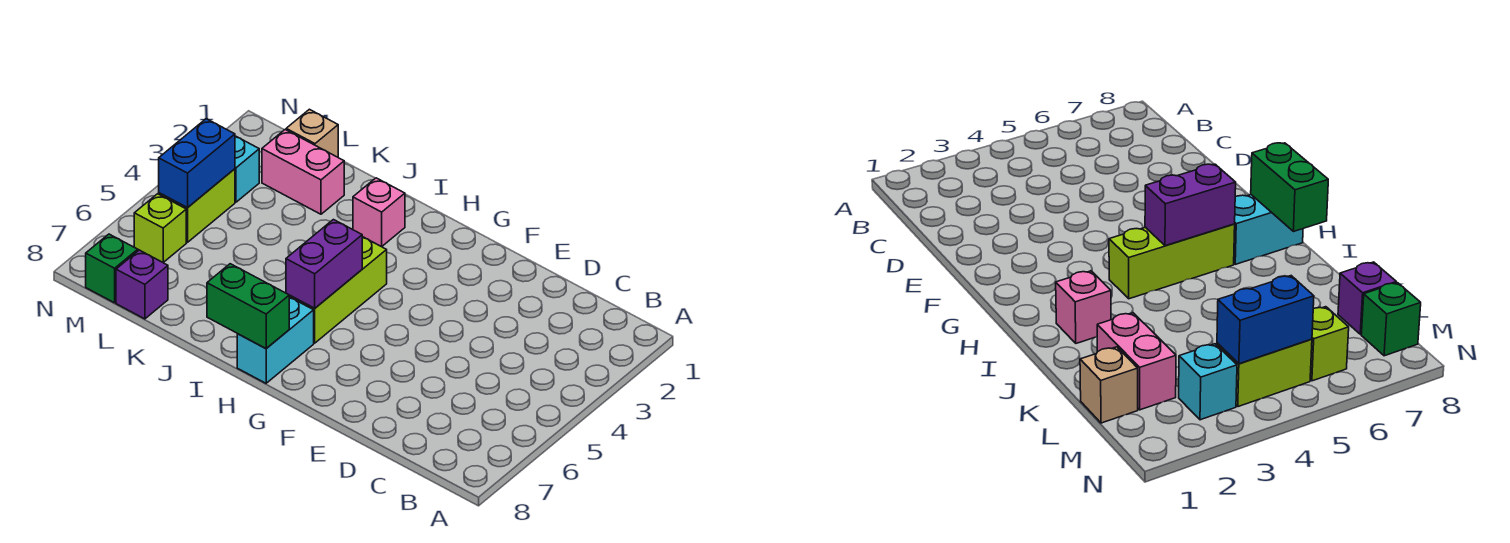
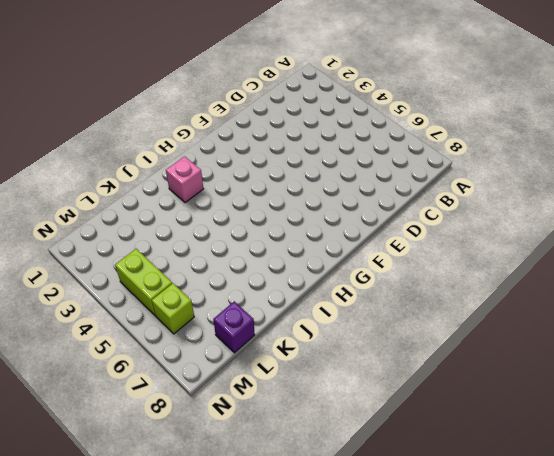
none -> lime brick H4:H6 level 1
none -> cyan brick H7:H8 level 1
none -> pink brick K2:L2 level 1

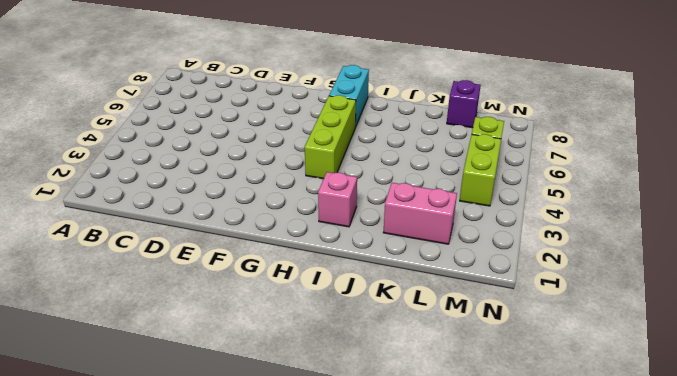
none -> tan brick L1 level 1
none -> cyan brick M3 level 1
none -> green brick M8 level 1

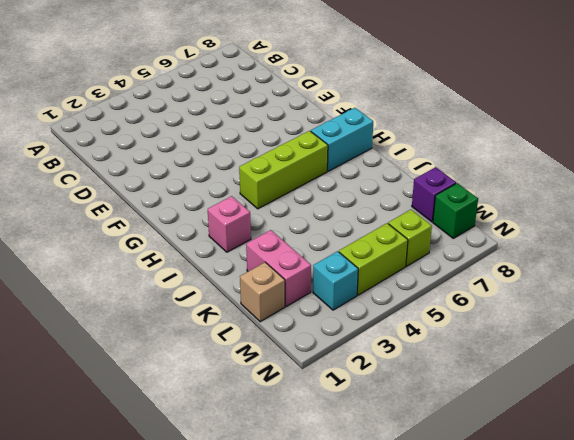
none -> purple brick H5:H6 level 2
none -> green brick H8:I8 level 2
none -> blue brick M4:M5 level 2

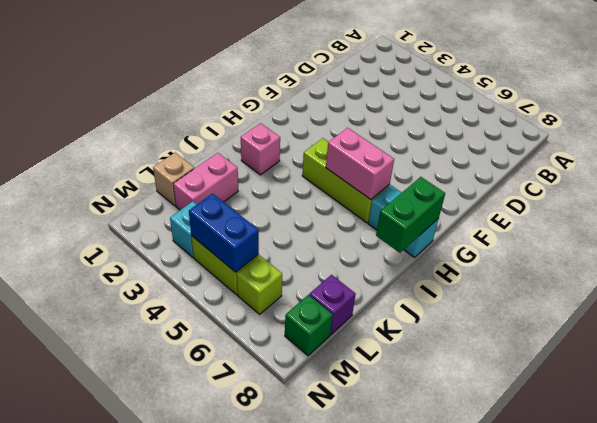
pink brick H5:H6 level 2 -> purple brick H5:H6 level 2

